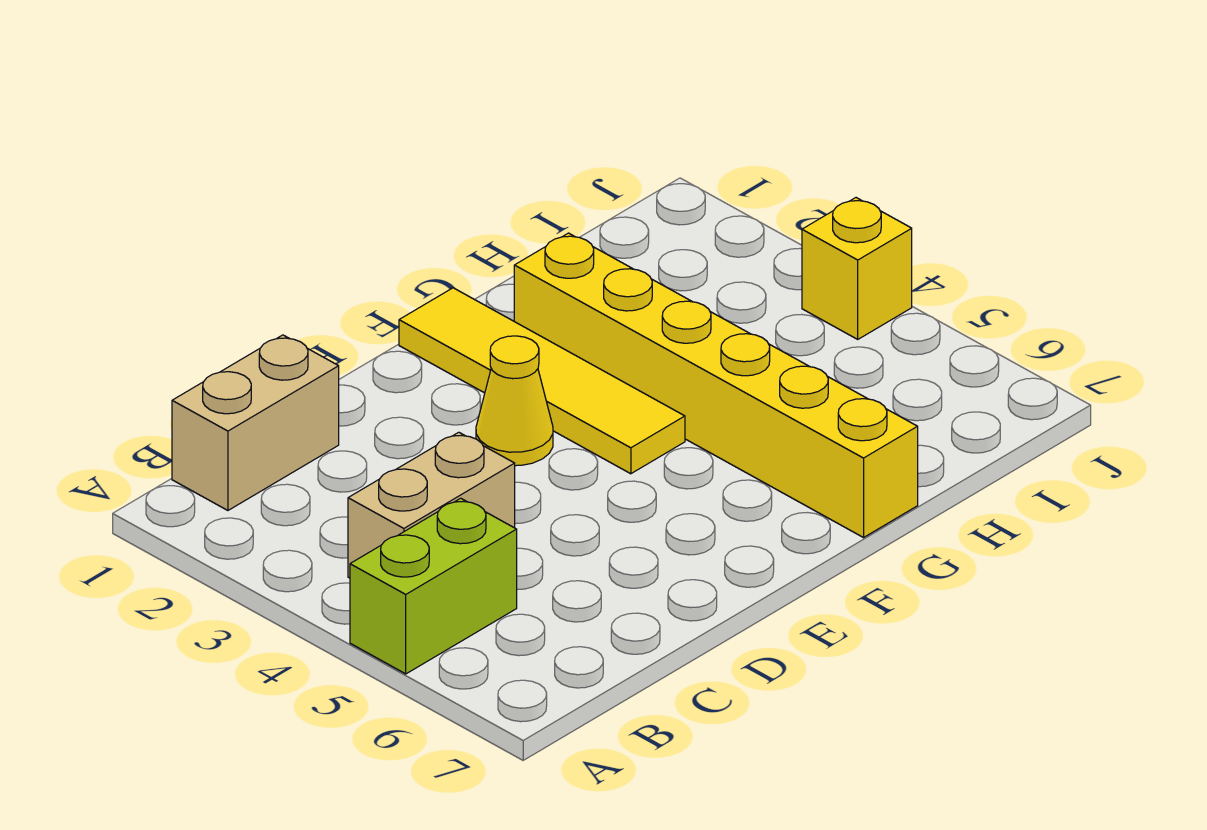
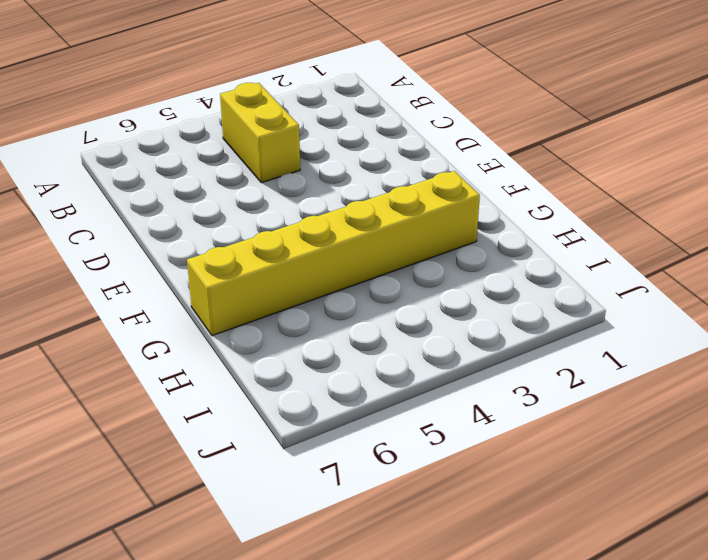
yellow brick B4:C4 level 1 -> tan brick B4:C4 level 1
none -> lime brick A5:B5 level 1
none -> tan brick B1:C1 level 1

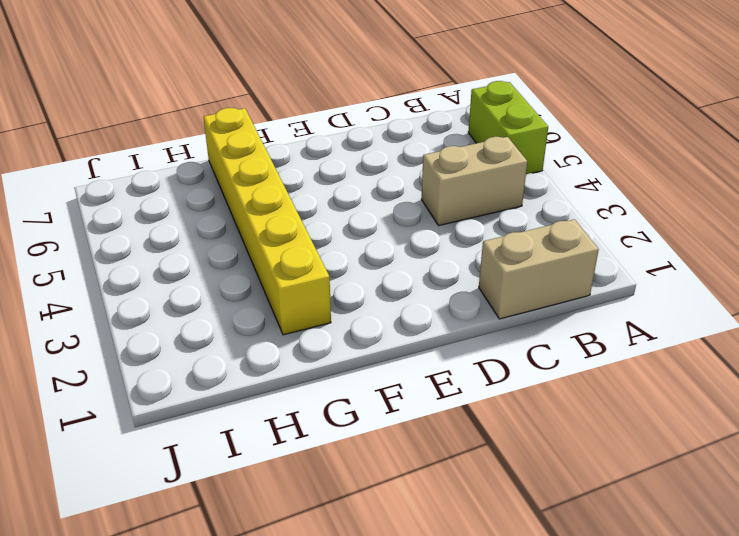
lime brick A5:A6 level 1 -> lime brick A5:B5 level 1
none -> yellow cone E3 level 1
none -> yellow tile F1:F4 level 1

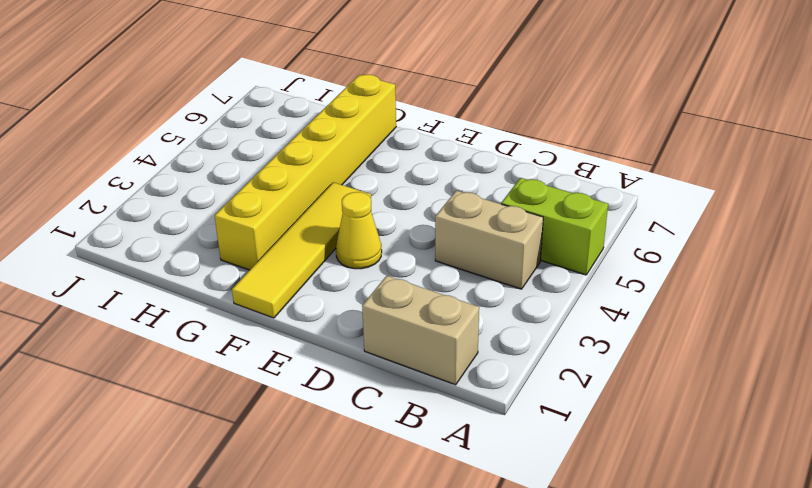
none -> yellow brick J4 level 1

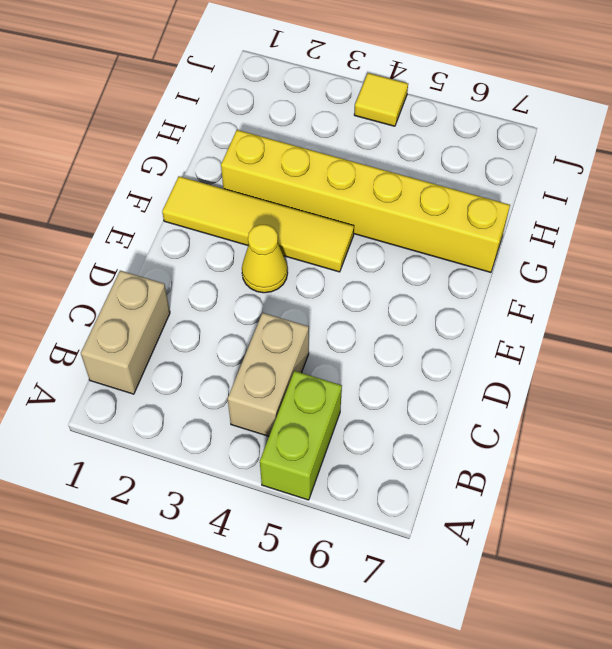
yellow tile J4 level 1 -> yellow brick J4 level 1

